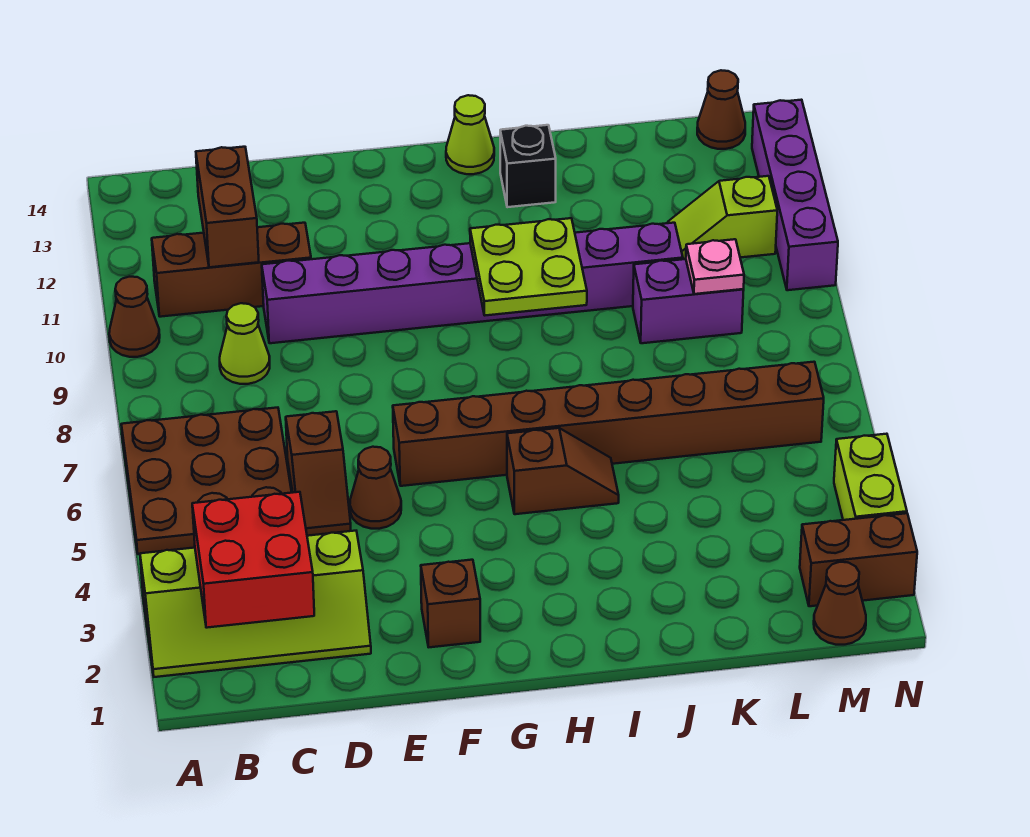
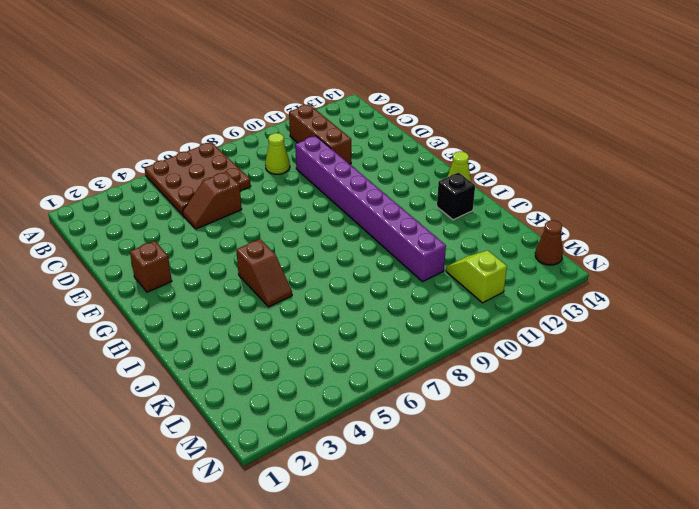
none -> lime slope A2:D3 level 1 top 3
none -> brown cone A10 level 1
none -> brown cone E5 level 1

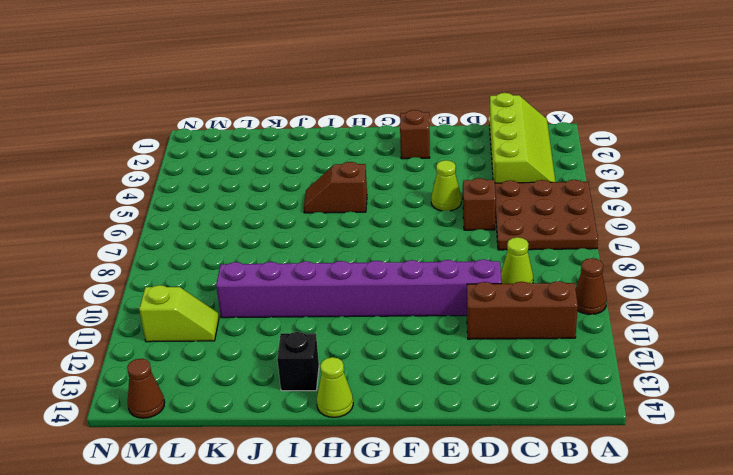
lime slope B1:C4 level 1 top C -> lime slope A2:D3 level 1 top 3
lime cone E5 level 1 -> brown cone E5 level 1
none -> brown brick F6:M6 level 1
none -> purple brick K9:L9 level 1
none -> brown cone M1 level 1

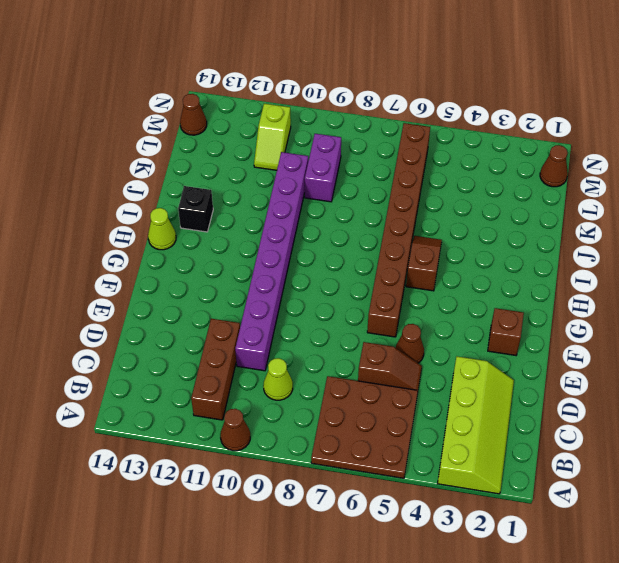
none -> brown brick M2:N2 level 1
none -> lime brick N3:N4 level 1
none -> purple brick N10:N13 level 1

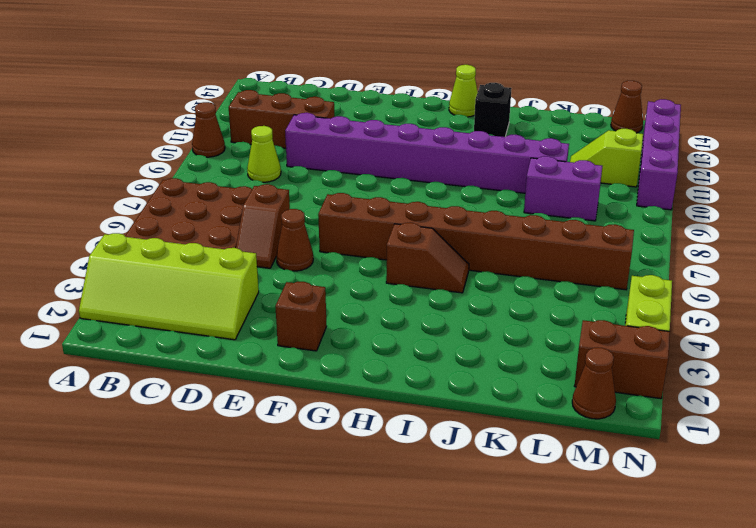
none -> red brick B2:C3 level 2
none -> brown brick C11:C12 level 2
none -> lime plate H9:I10 level 2

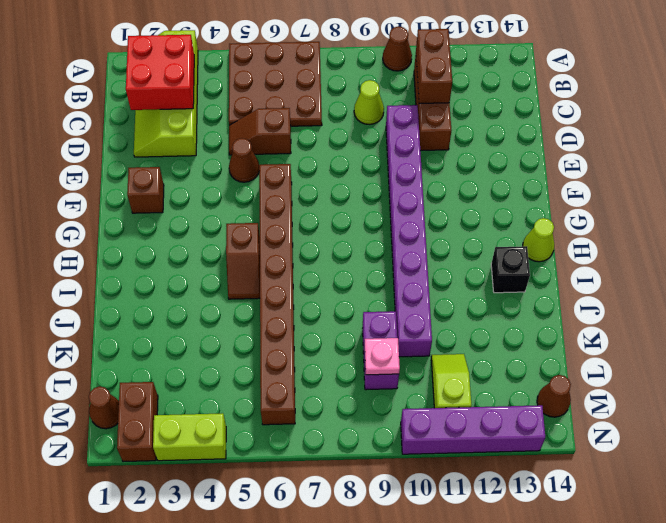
brown brick B11:C11 level 2 -> brown brick C11:C12 level 2
none -> lime plate H9:I10 level 2

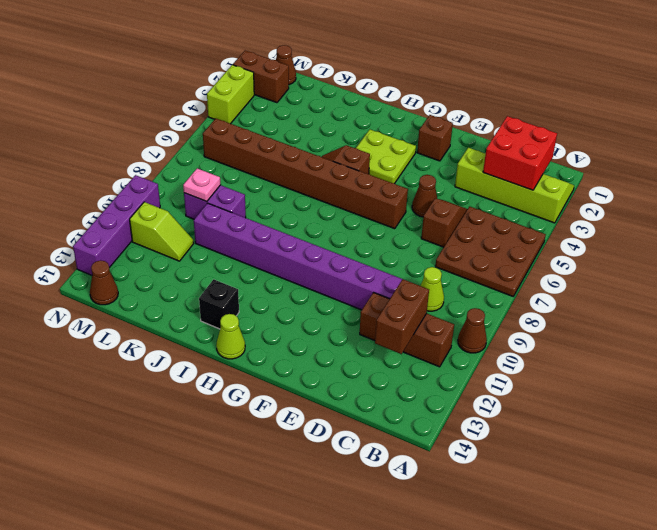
lime plate G3:H4 level 1 -> lime plate H9:I10 level 2

